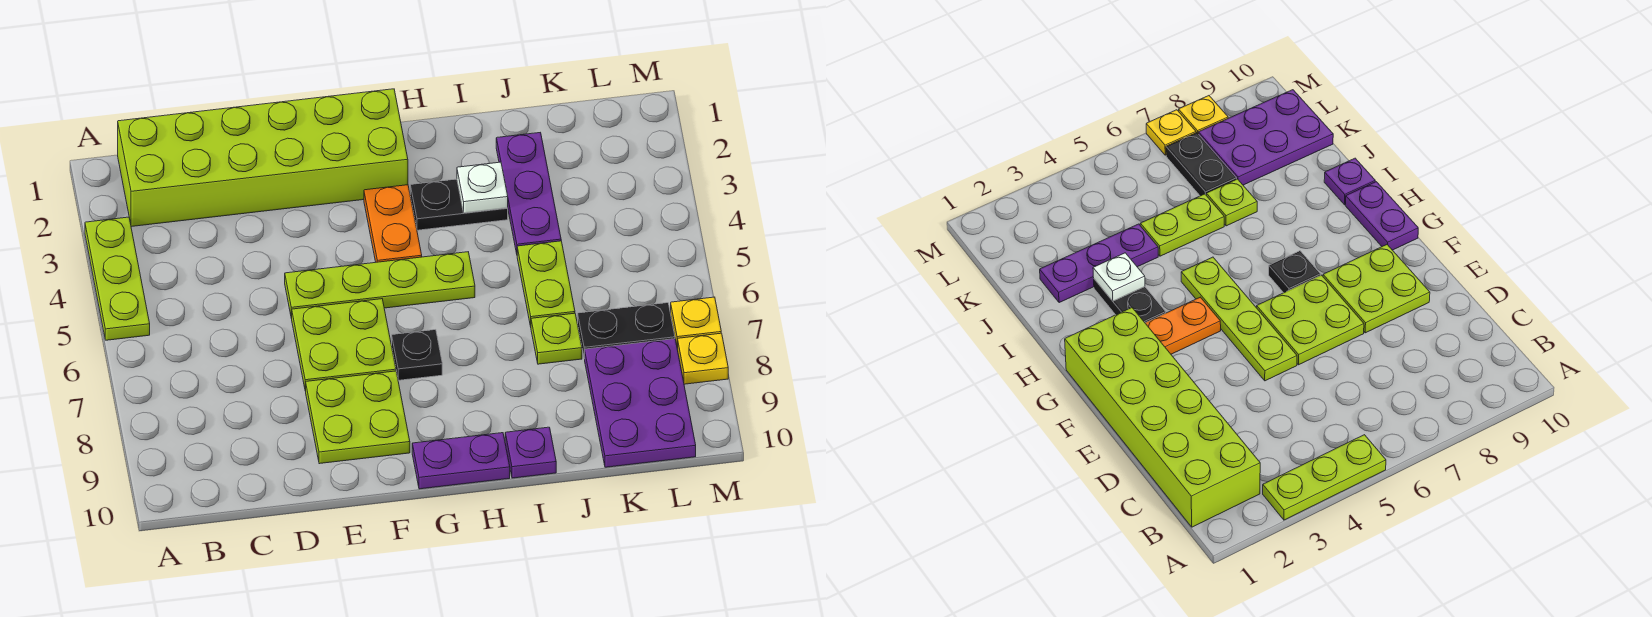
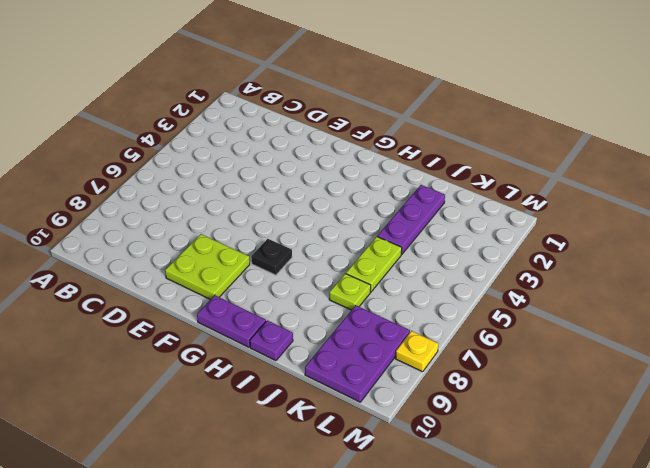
none -> lime plate A3:A5 level 1
none -> lime brick B1:G2 level 1
none -> lime plate E5:H5 level 1

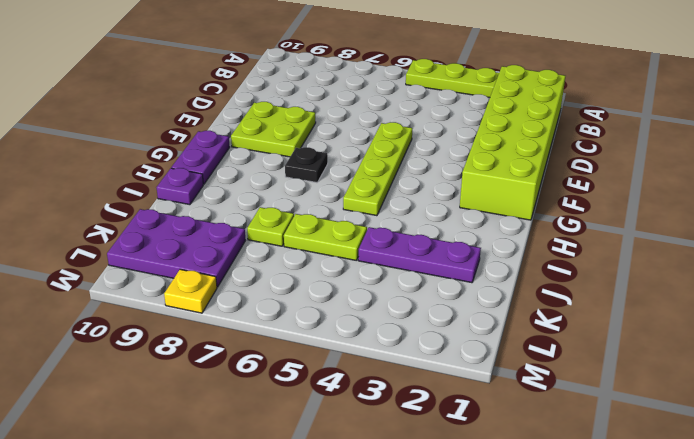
none -> lime plate E6:F7 level 1
none -> orange plate G3:G4 level 1
none -> black plate H3:I3 level 1

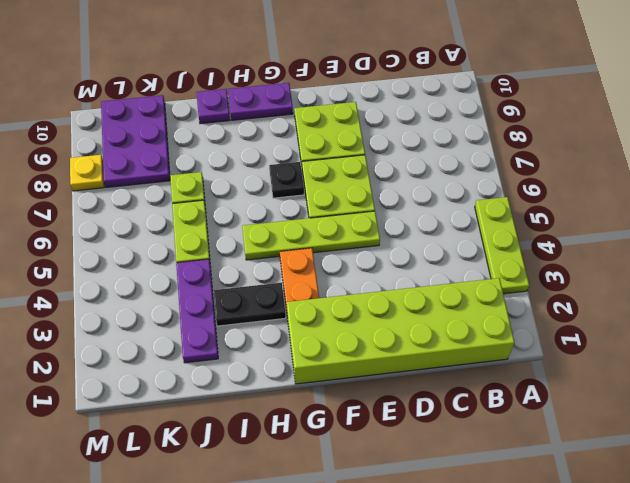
none -> black plate K7:L7 level 1
none -> yellow plate M7 level 1
none -> white plate I3 level 2

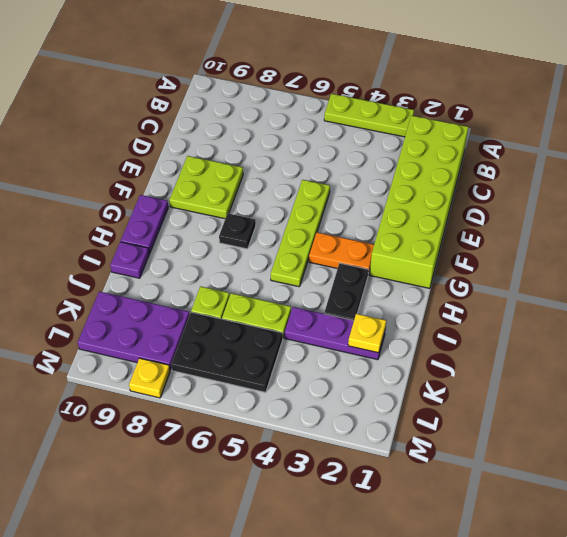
yellow plate J2 level 2 -> yellow plate M7 level 1
black plate K5:L7 level 1 -> black plate K7:L7 level 1
none -> lime plate E6:F7 level 1
none -> white plate I3 level 2

